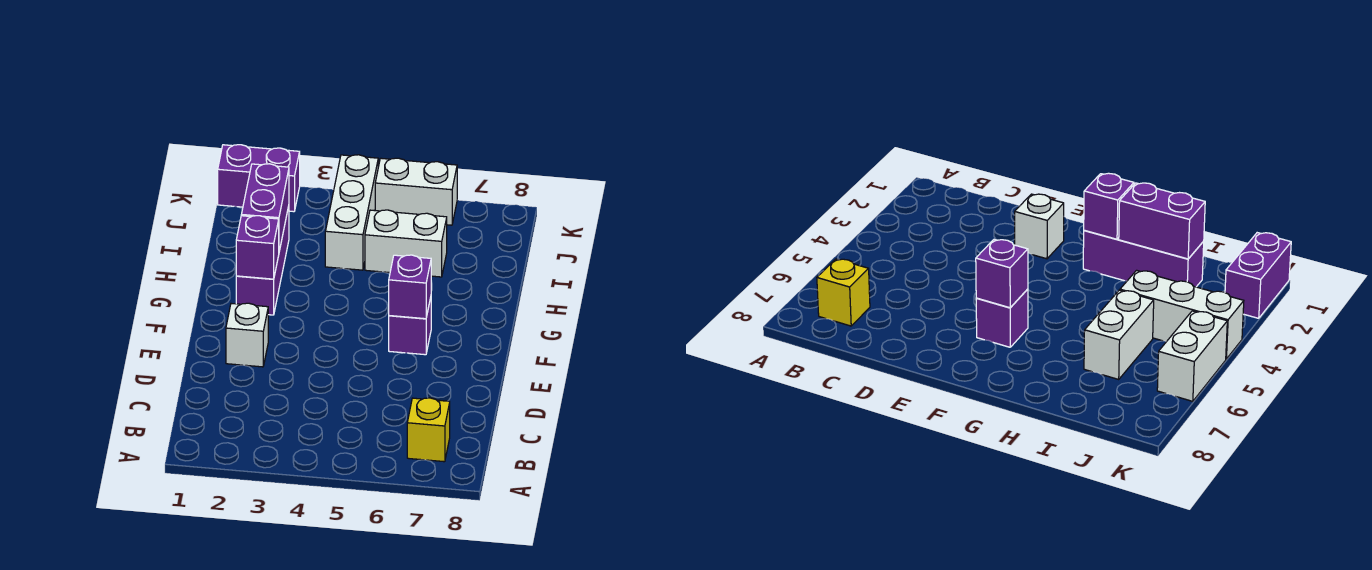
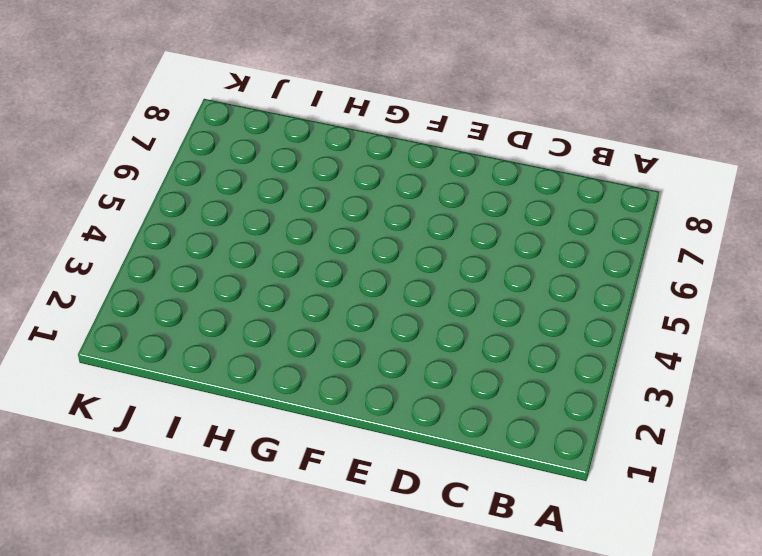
none -> yellow brick B7 level 1
none -> white brick E2 level 1

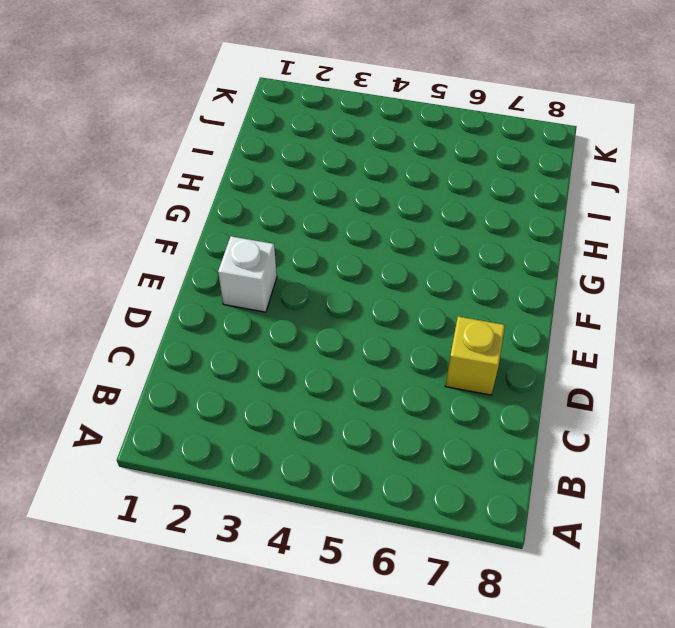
yellow brick D7 level 1 -> yellow brick B7 level 1
none -> purple brick F6 level 1
none -> purple brick G2:I2 level 1

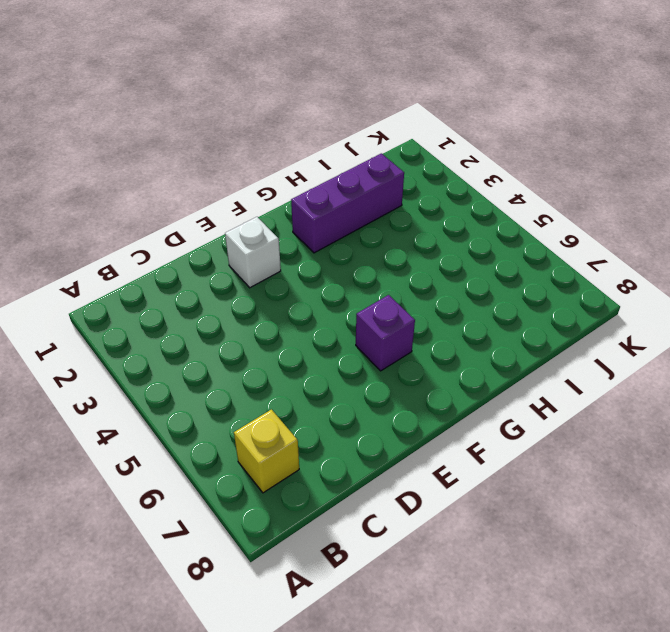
none -> white brick I4:K4 level 1
none -> white brick I5:I6 level 1

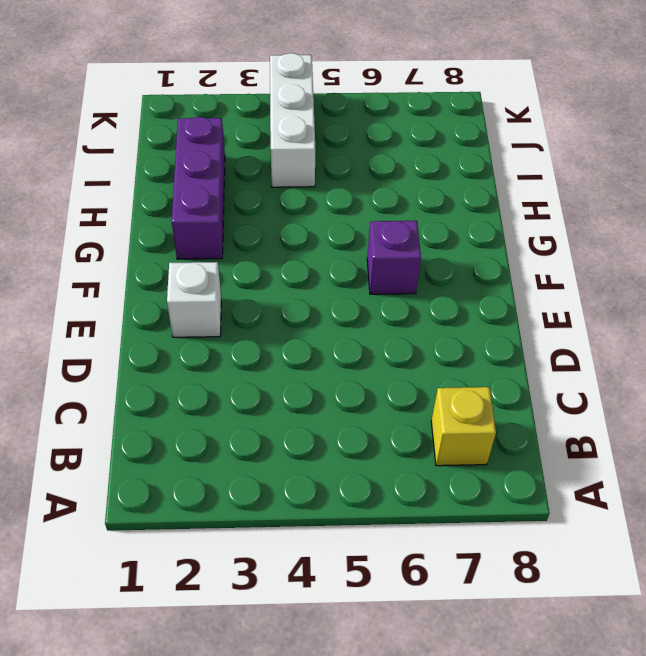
none -> white brick I5:I6 level 1
none -> purple brick K1:K2 level 1

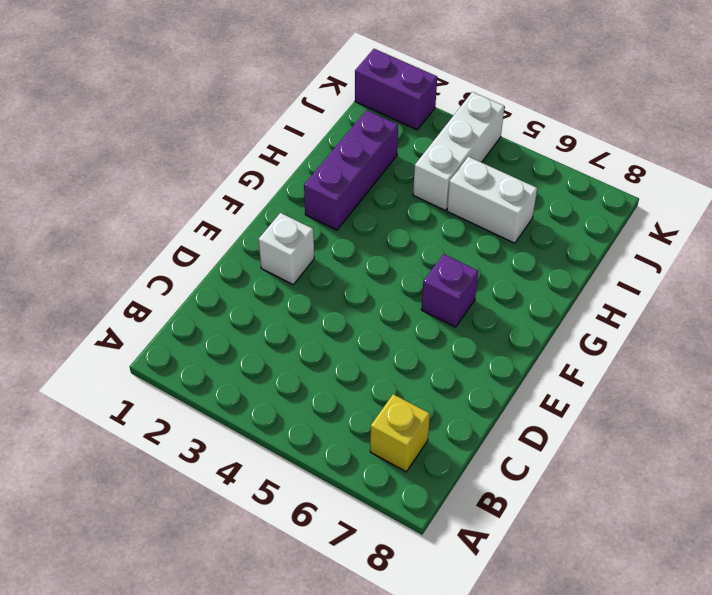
none -> white brick K5:K6 level 1
none -> purple brick F6 level 2

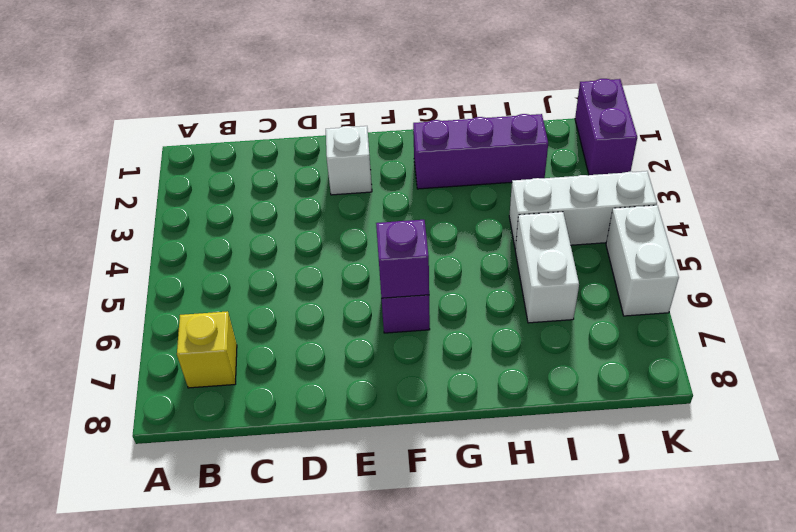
none -> purple brick G2 level 2
none -> purple brick H2:I2 level 2

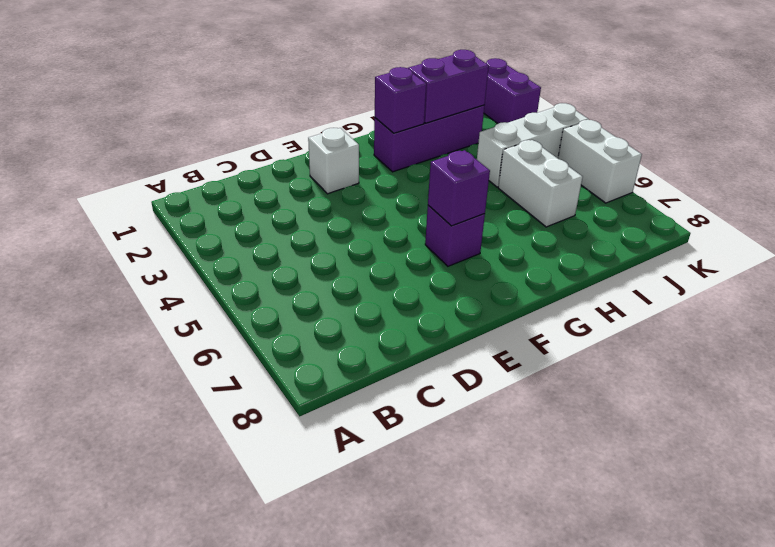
none -> yellow brick B7 level 1

